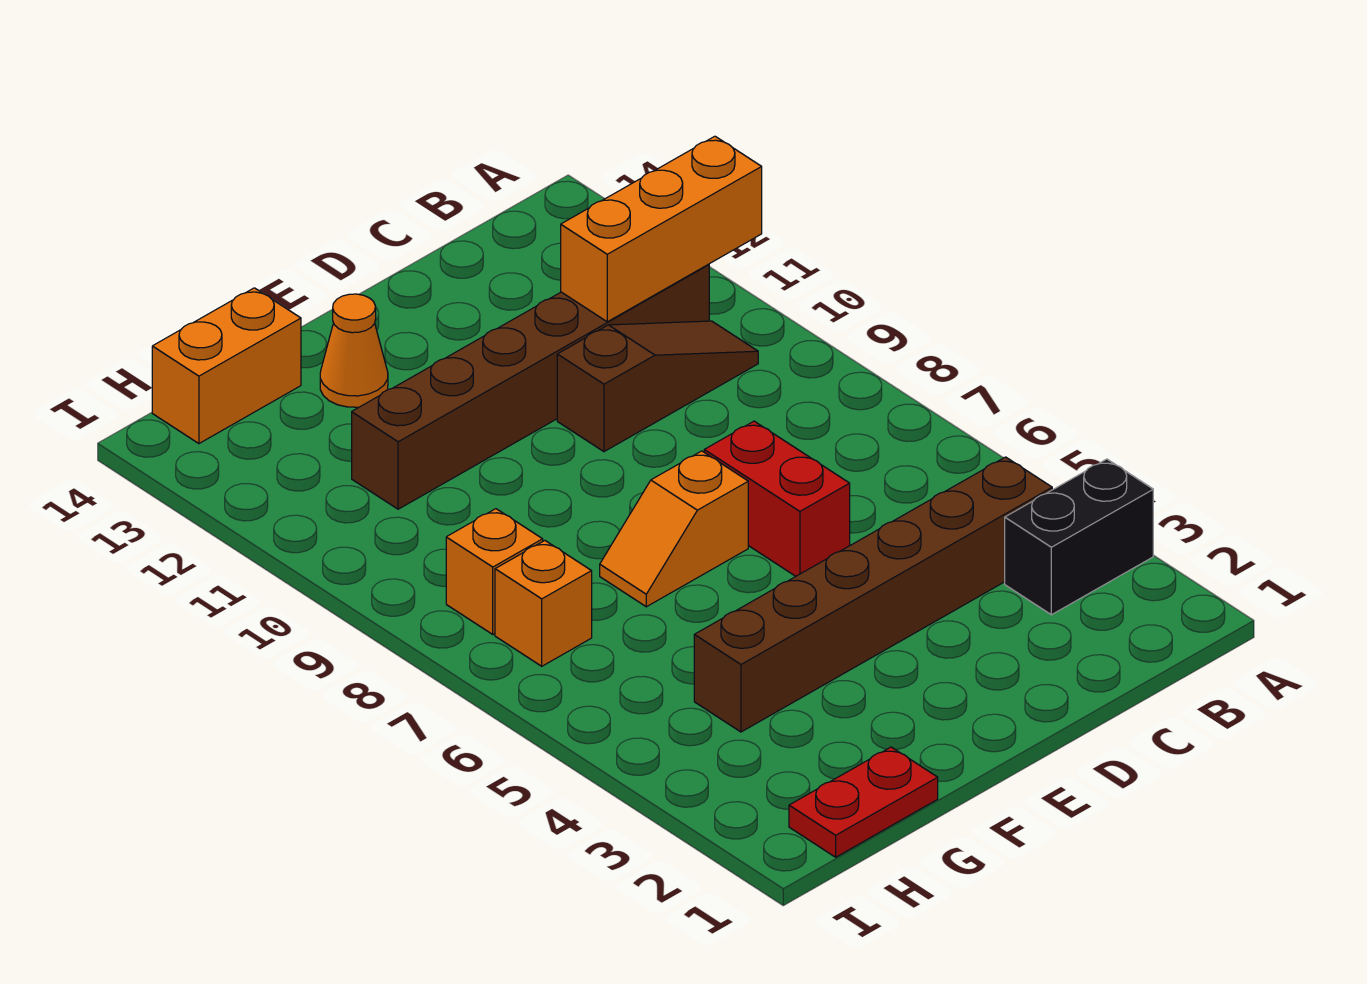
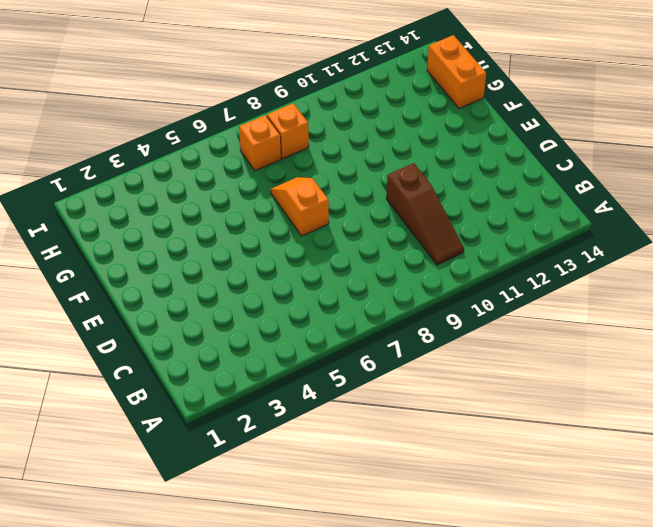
none -> black brick A3:B3 level 1
none -> brown brick B4:G4 level 1
none -> brown brick B11:G11 level 1

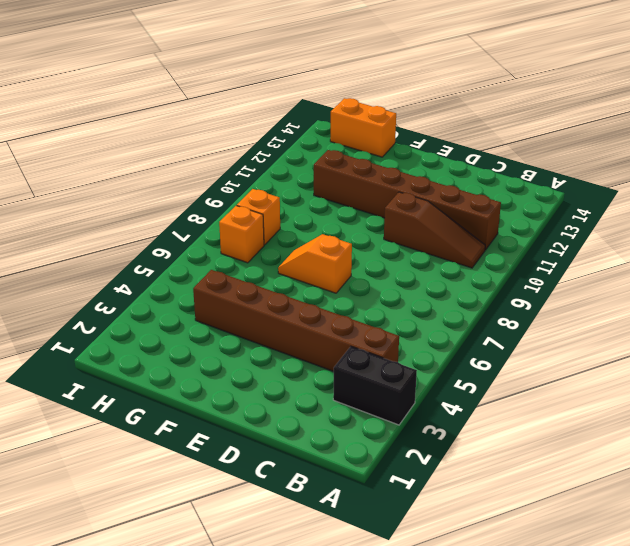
none -> red brick D6:D7 level 1
none -> orange cone F13 level 1
none -> red plate G1:H1 level 1

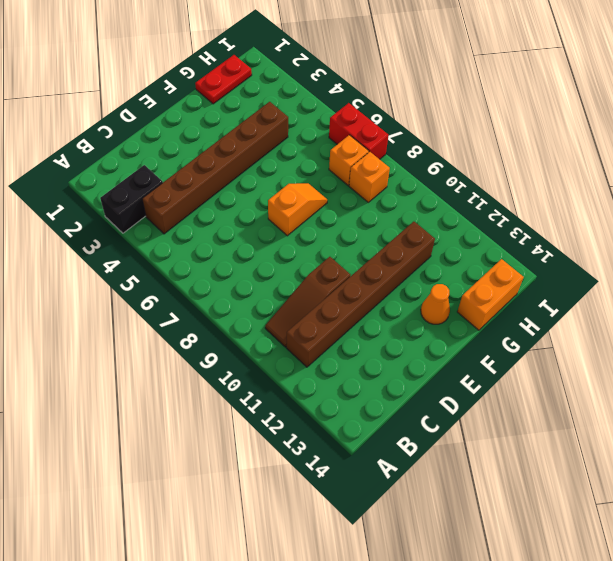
red brick I6:I7 level 1 -> red brick D6:D7 level 1
none -> orange brick A11:C11 level 2

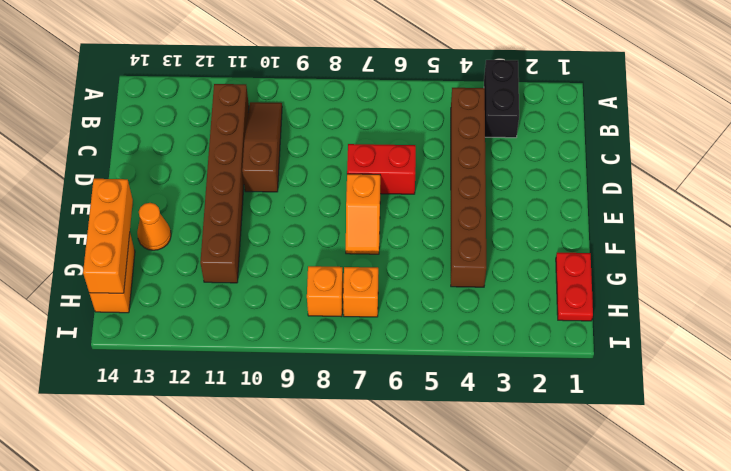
orange brick F14:H14 level 2 -> orange brick A11:C11 level 2

